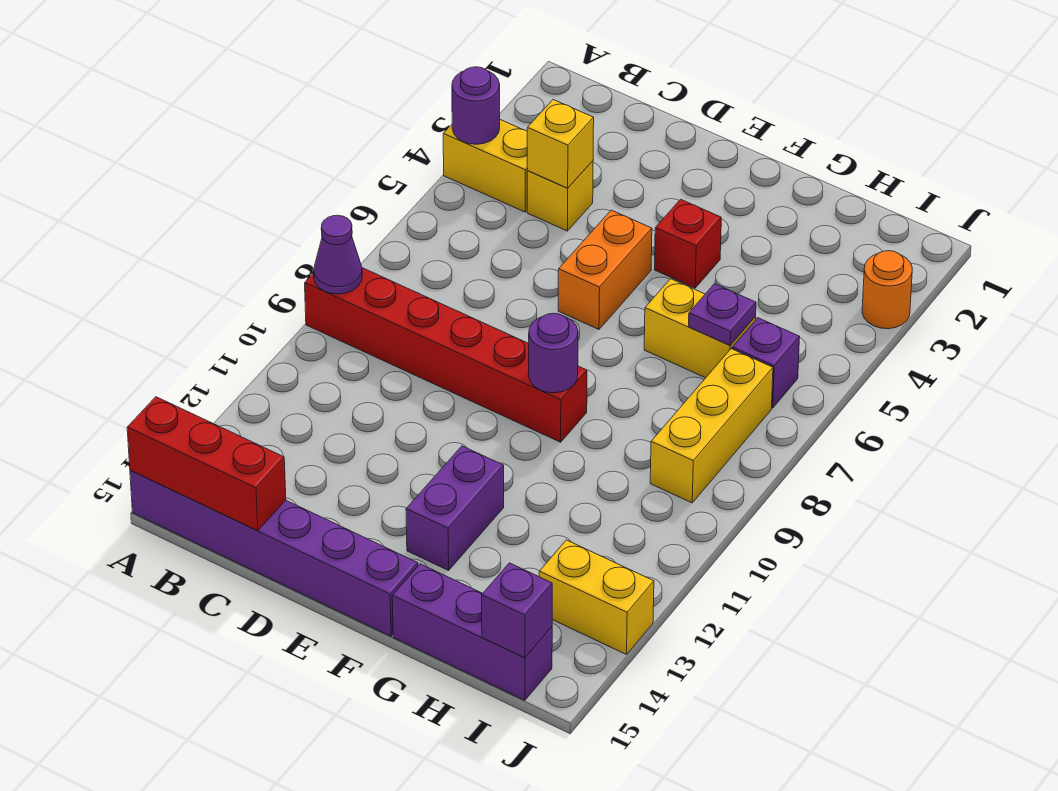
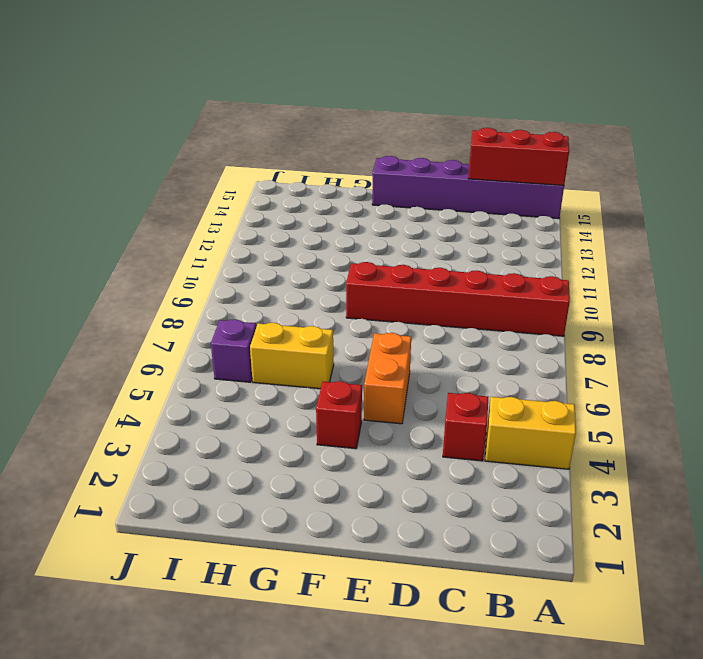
red brick C4 level 1 -> yellow brick C4 level 1
none -> purple brick F12:F13 level 1
none -> purple brick G15:I15 level 1
none -> yellow brick I7:I9 level 1

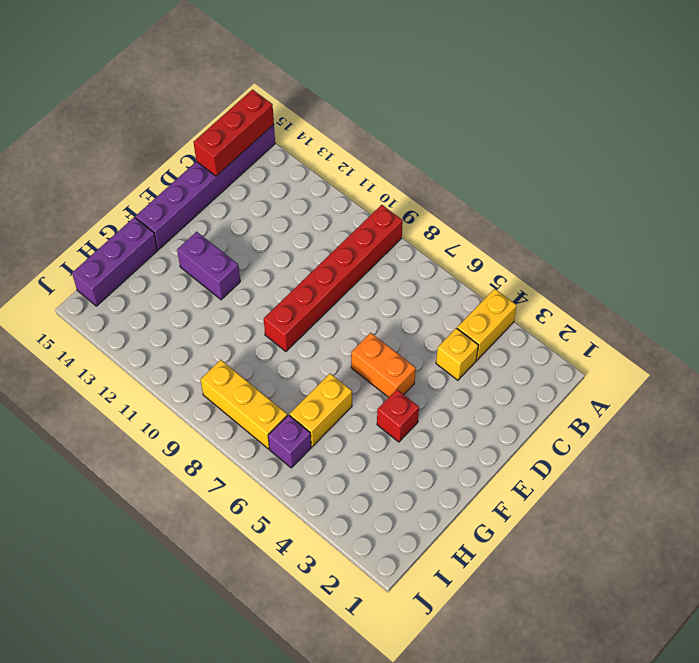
none -> yellow brick I13:J13 level 1
none -> orange round brick J3 level 1
none -> purple round brick A4 level 2

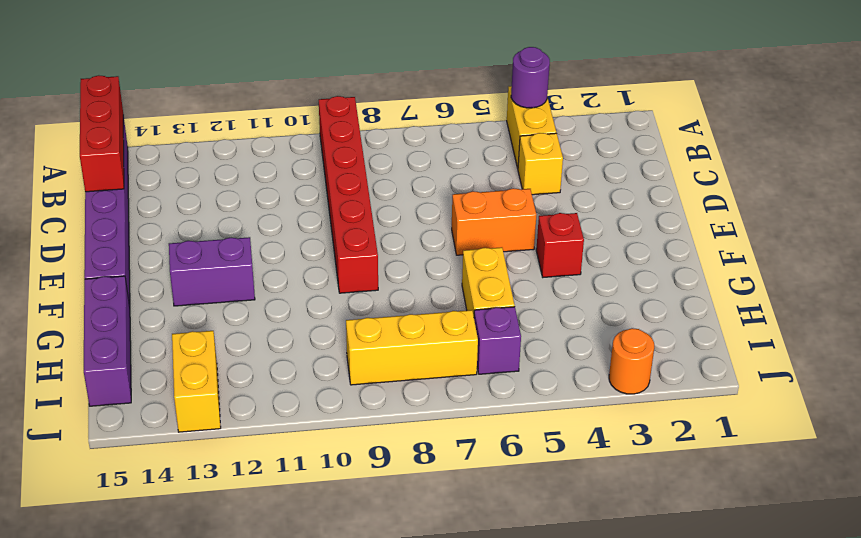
none -> purple cone A9 level 2
none -> yellow brick C4 level 2
none -> purple round brick F9 level 2

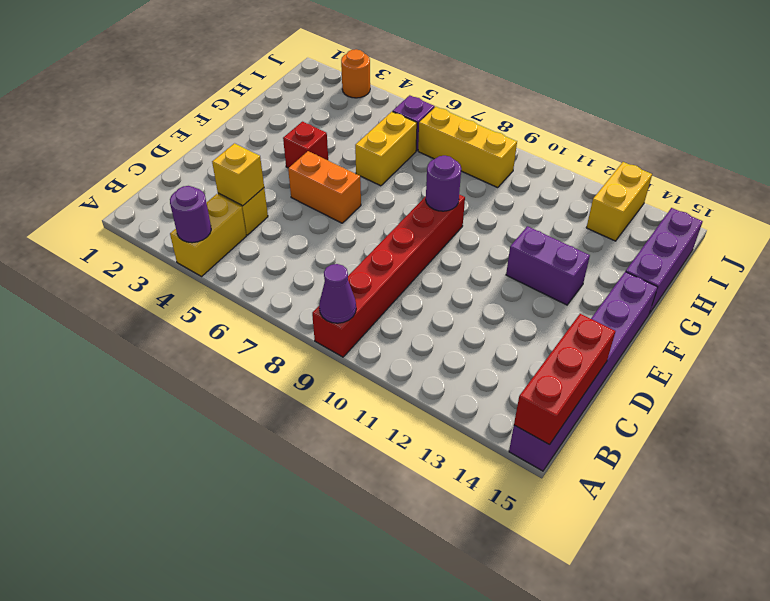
none -> purple plate H6 level 2
none -> purple brick I15 level 2

